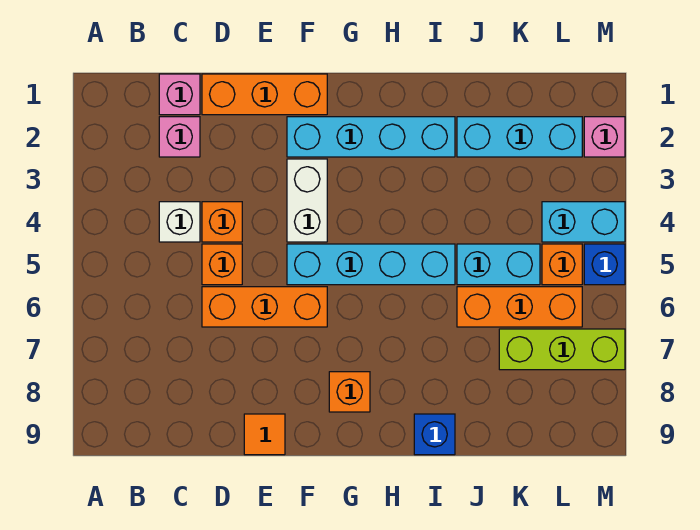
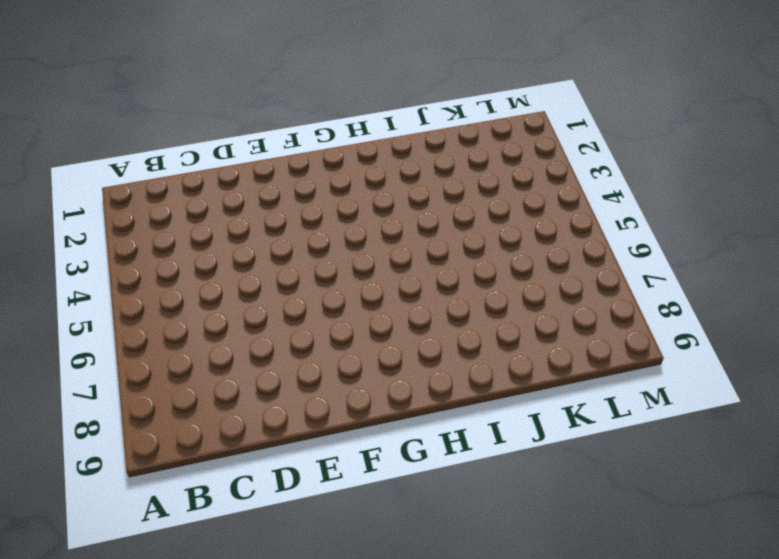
none -> pink brick C1 level 1
none -> pink brick C2 level 1
none -> white brick C4 level 1

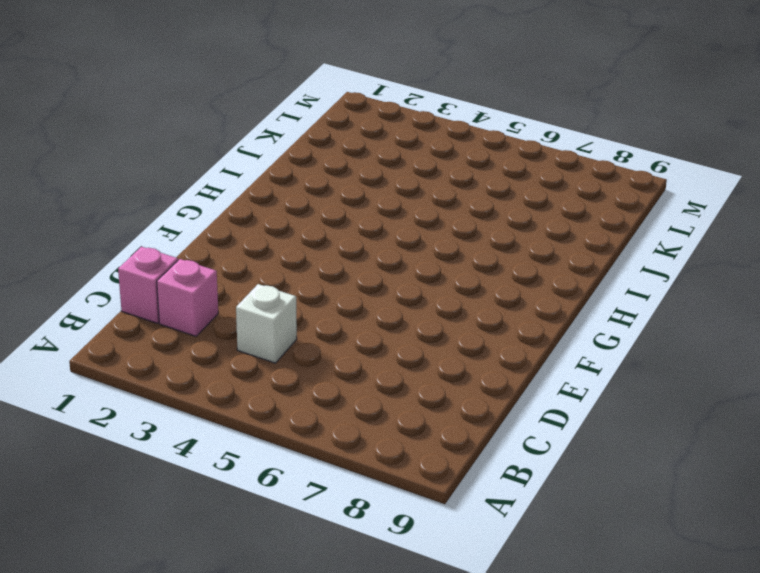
none -> orange brick D1:F1 level 1
none -> orange brick D4 level 1
none -> orange brick D5 level 1

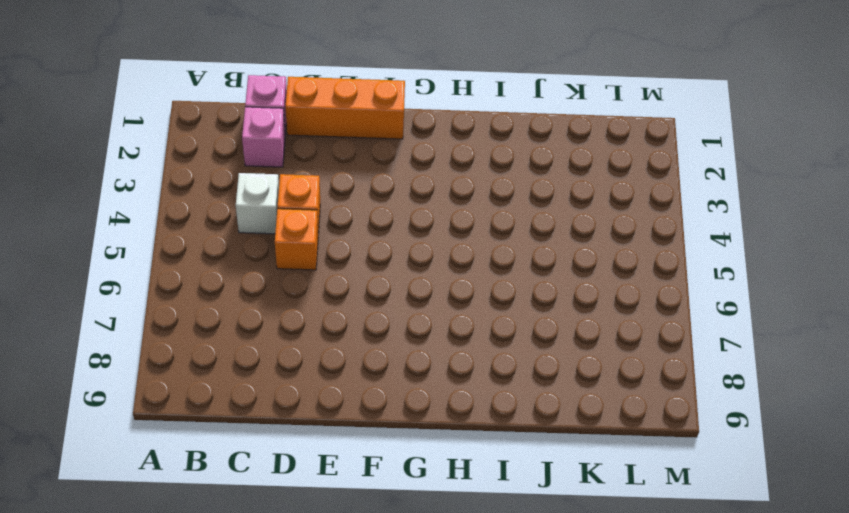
none -> orange brick D6:F6 level 1
none -> orange tile E9 level 1
none -> cyan brick F2:I2 level 1

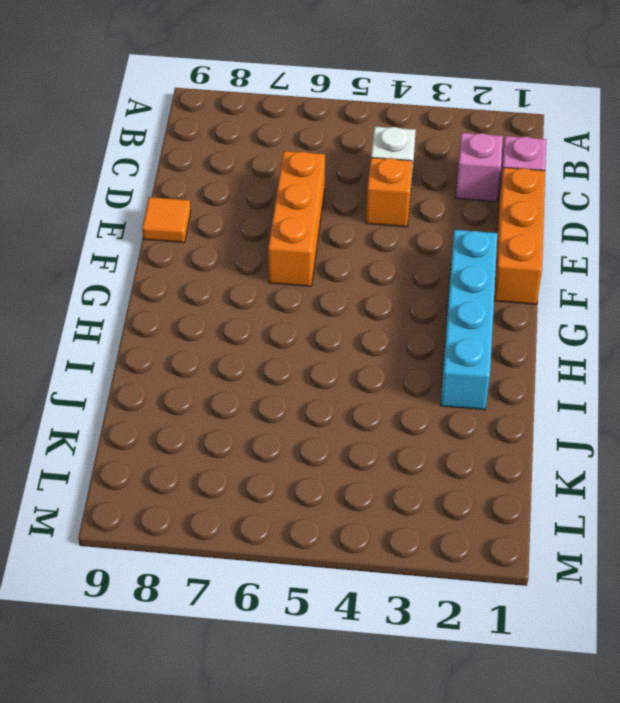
none -> orange brick D5 level 1
none -> white brick F3:F4 level 1
none -> cyan brick F5:I5 level 1

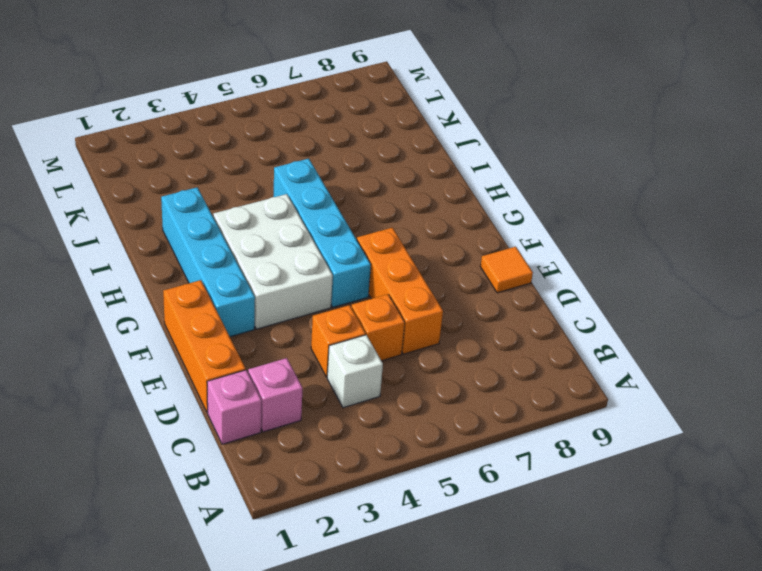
white brick F3:H4 level 1 -> white brick F3:F4 level 1
none -> orange brick G8 level 1
none -> blue brick I9 level 1
none -> cyan brick J2:L2 level 1

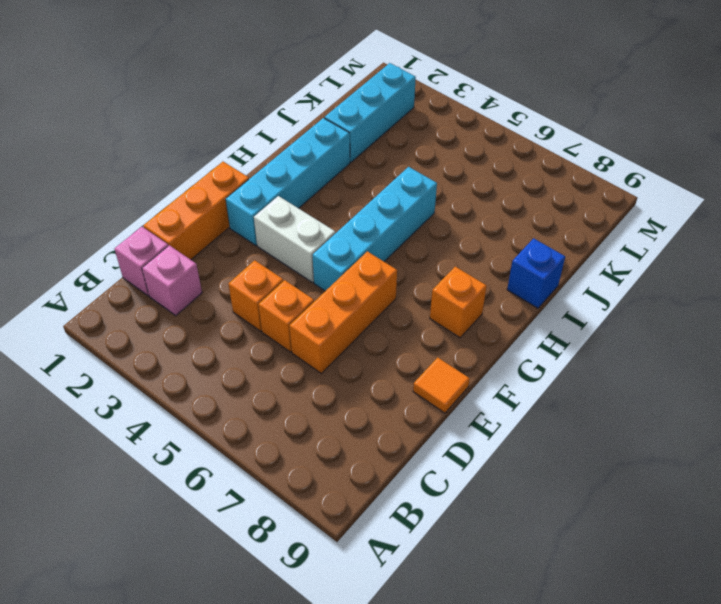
none -> white brick C4 level 1
none -> cyan brick J5:K5 level 1
none -> orange brick J6:L6 level 1

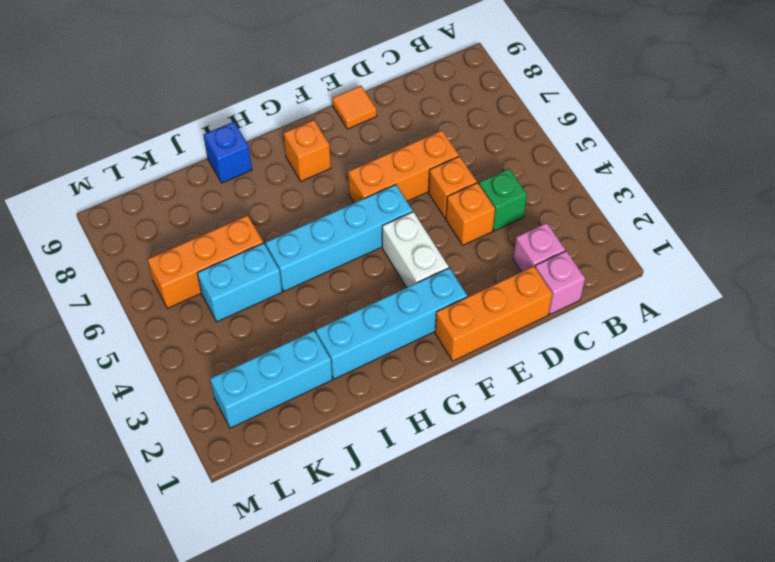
green brick C4 level 1 -> white brick C4 level 1
none -> lime brick K7:M7 level 1
none -> cyan brick L4:M4 level 1
none -> orange brick L5 level 1

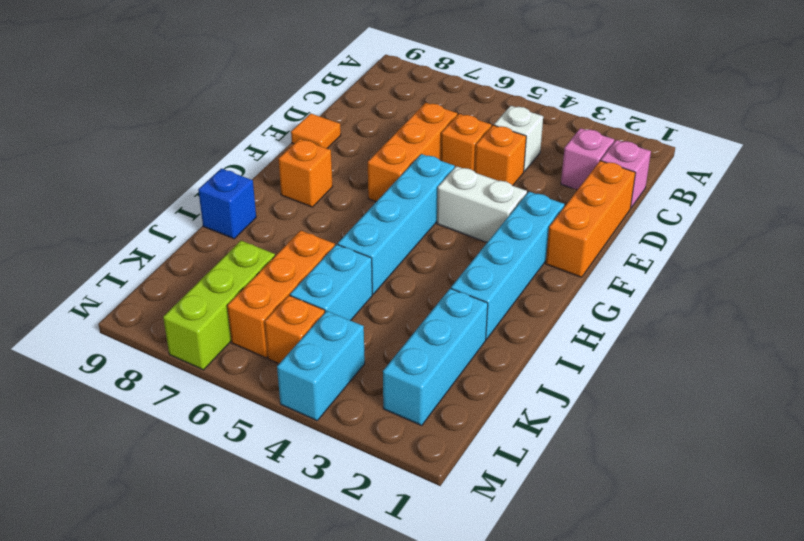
none -> pink brick M2 level 1
none -> blue brick M5 level 1

